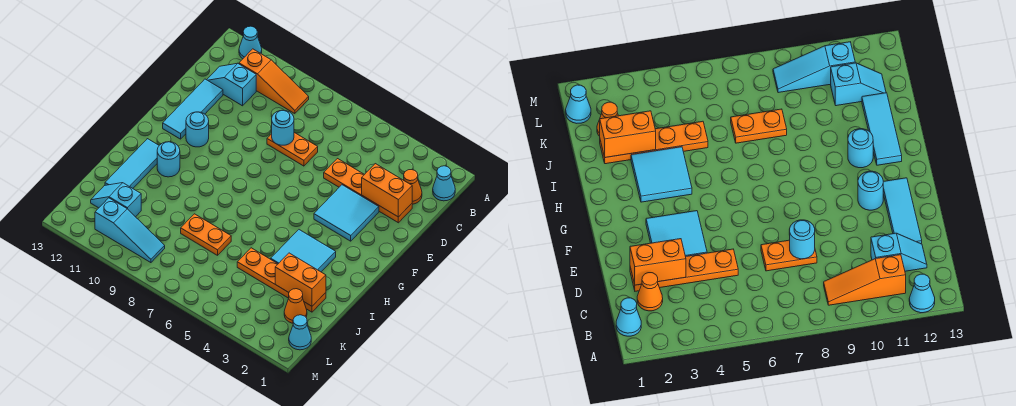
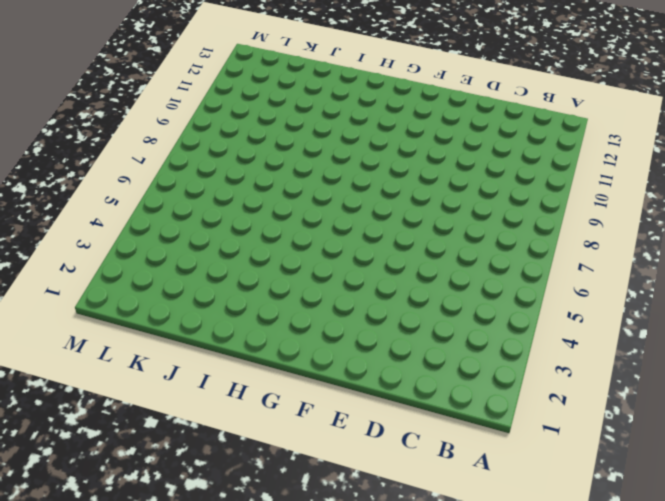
none -> cyan cone A12 level 1
none -> cyan cone B1 level 1
none -> orange slope B9:B11 level 1 top 11

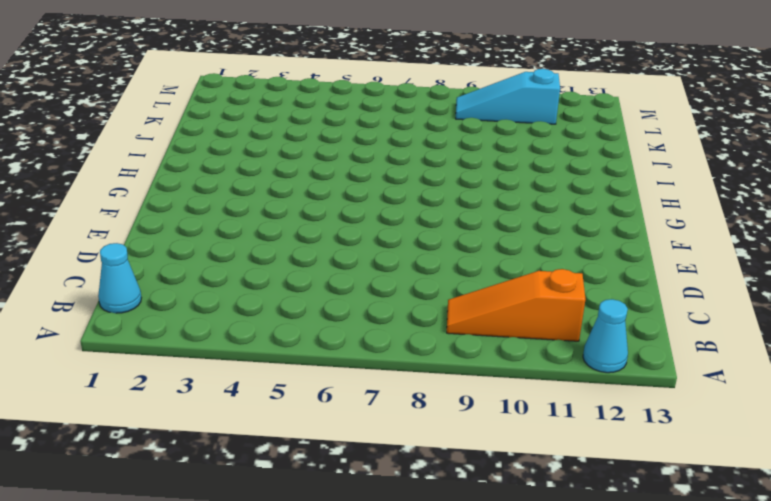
none -> orange cone C2 level 1
none -> cyan slope C11:C12 level 1 top 11
none -> orange plate D2:D5 level 1

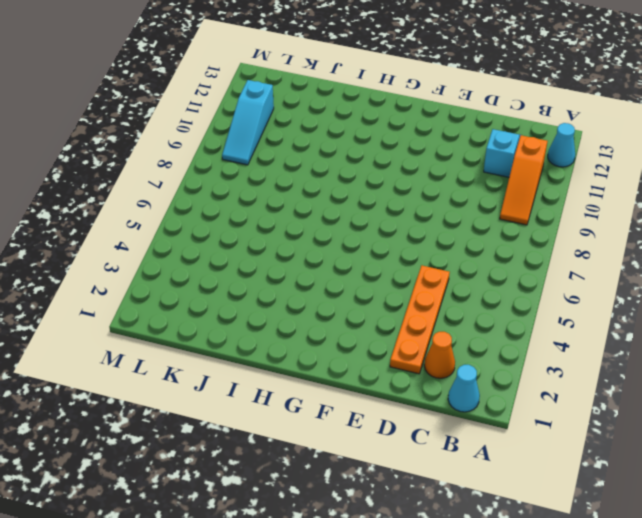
none -> orange plate D7:D8 level 1
none -> cyan tile D12:F12 level 1
none -> cyan tile E3:F4 level 1

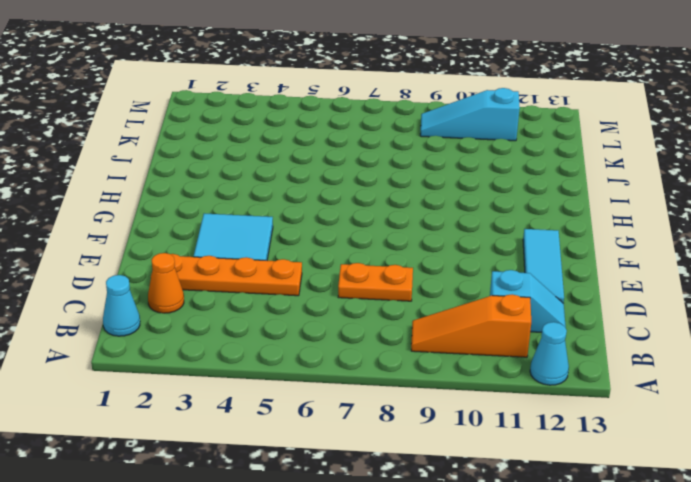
none -> cyan round brick F11 level 1
none -> cyan tile H3:I4 level 1
none -> cyan round brick H11 level 1

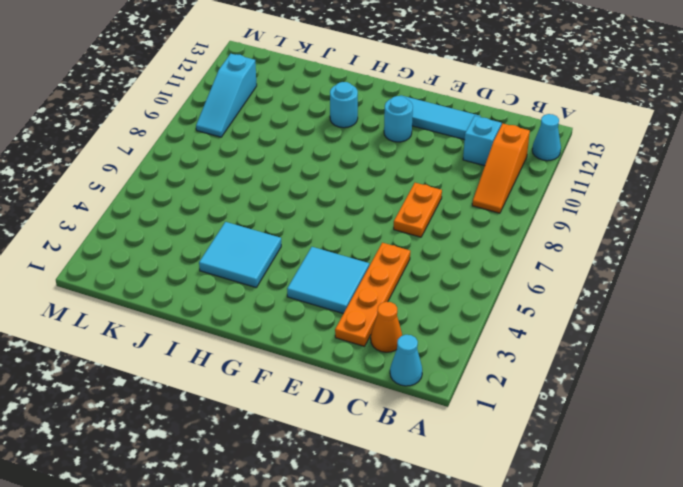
none -> cyan tile H12:J12 level 1
none -> orange plate J2:J5 level 1
none -> orange plate J7:J8 level 1

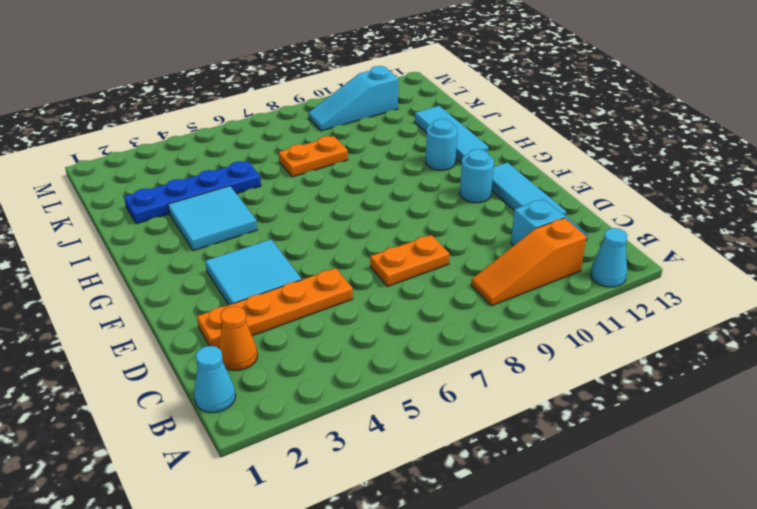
blue plate J2:J5 level 1 -> orange plate J2:J5 level 1
none -> orange cone K2 level 1
none -> cyan slope K11:K12 level 1 top 11
none -> cyan cone L1 level 1

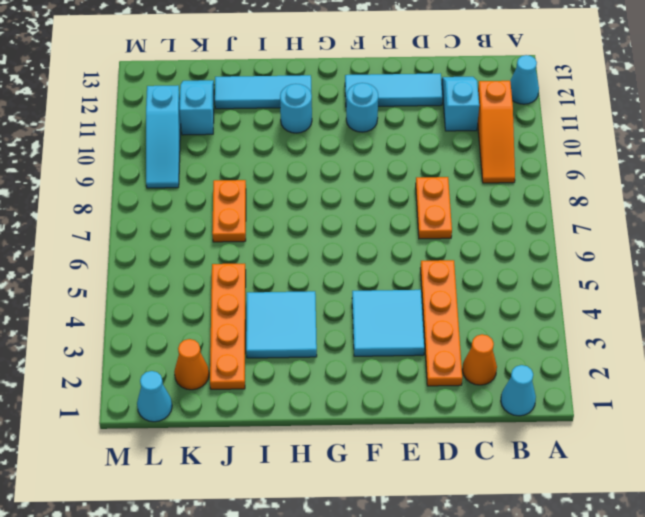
none -> orange brick D2:D3 level 2
none -> cyan round brick D8 level 2
none -> orange brick J2:J3 level 2

